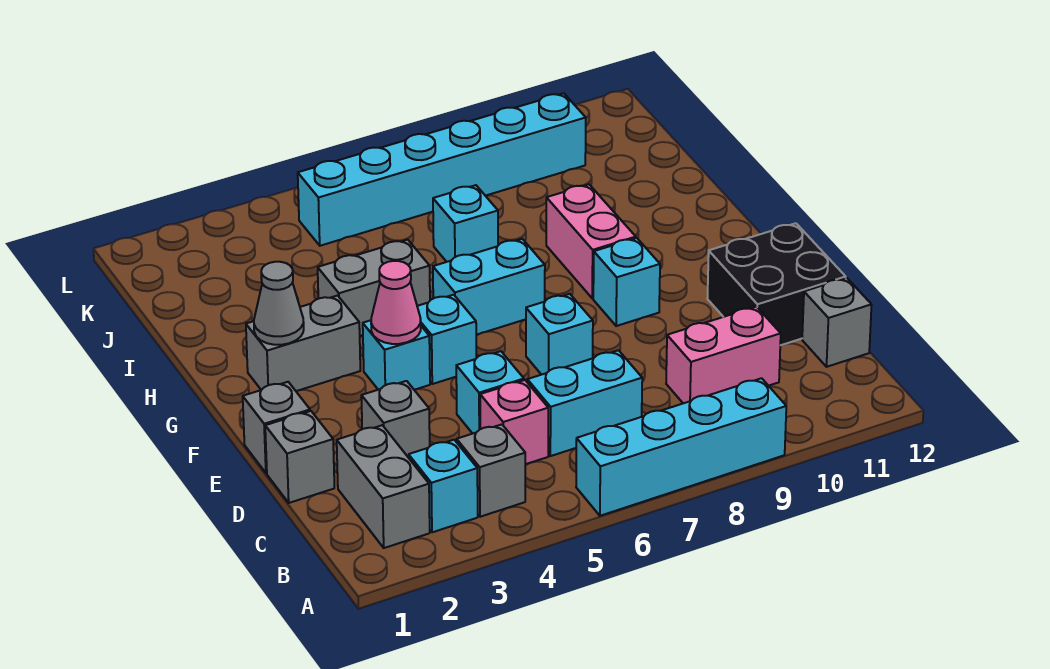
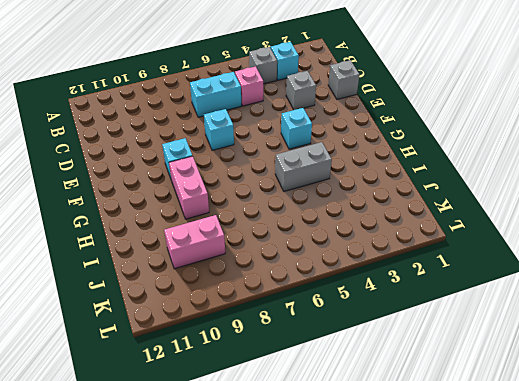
pink brick J9:J10 level 1 -> pink brick C9:C10 level 1
none -> cyan brick A6:A9 level 1
none -> grey brick B2:C2 level 1
none -> grey brick C12 level 1

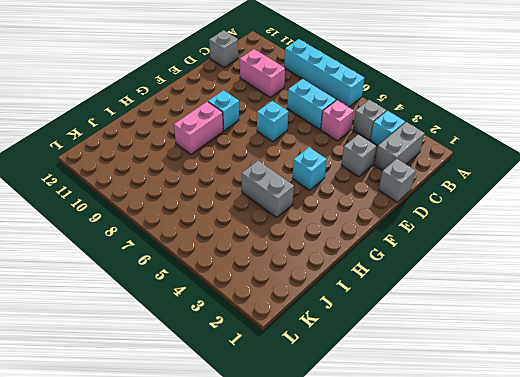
none -> cyan brick D5 level 1
none -> black brick D11:E12 level 1
none -> grey brick E1 level 1

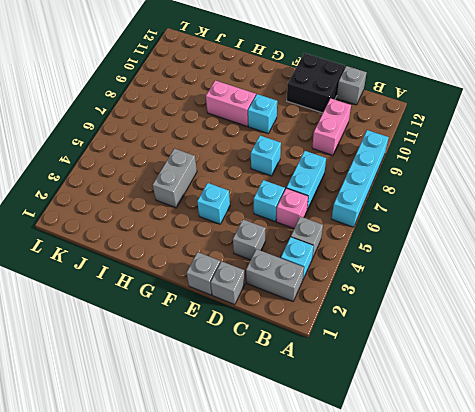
none -> cyan brick F5 level 1
none -> grey brick G2:G3 level 1
none -> cyan brick G6:G7 level 1

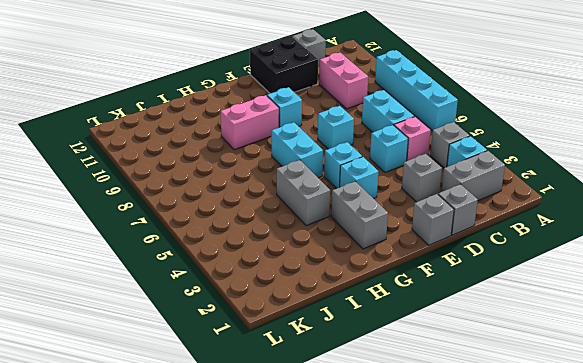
none -> cyan brick I7 level 1
none -> cyan brick K5:K10 level 1
none -> pink cone F4 level 2

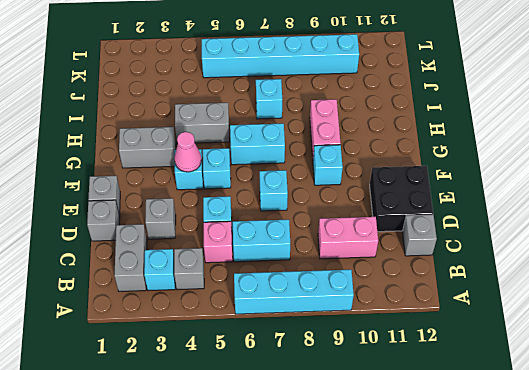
none -> grey cone G2 level 2

